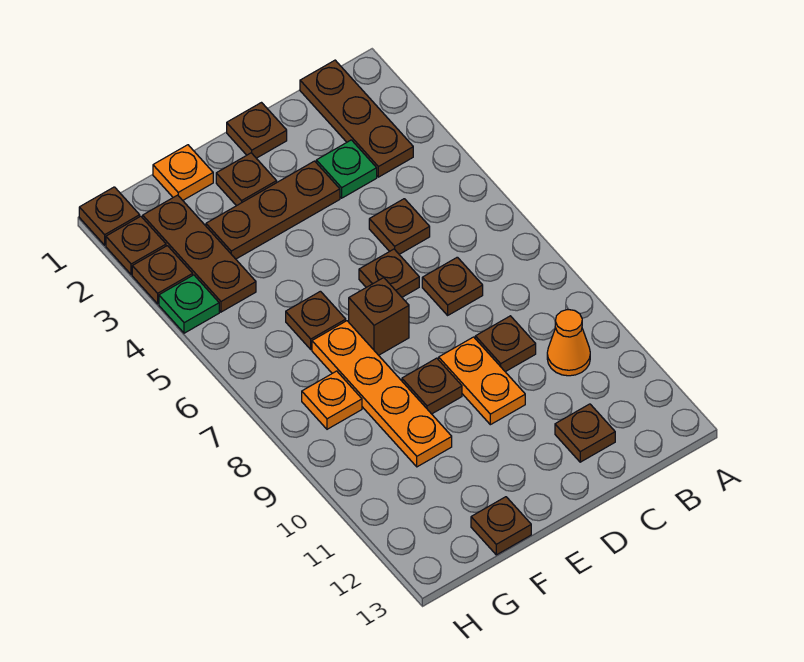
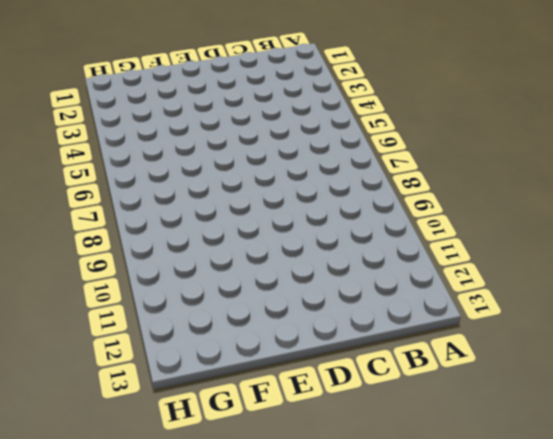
none -> brown plate B1:B3 level 1
none -> orange cone B10 level 1
none -> green plate C3 level 1

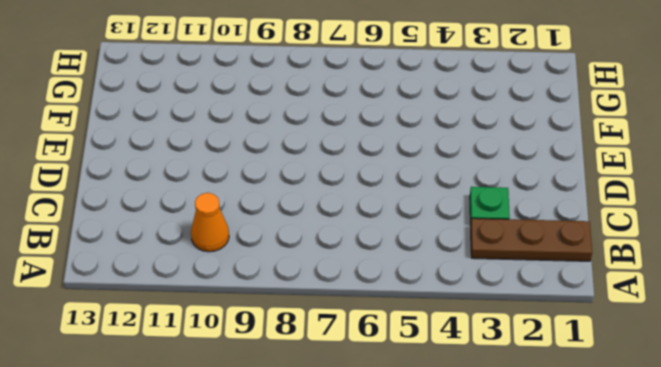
none -> brown plate C5 level 1
none -> brown plate C7 level 1
none -> brown plate C9 level 1

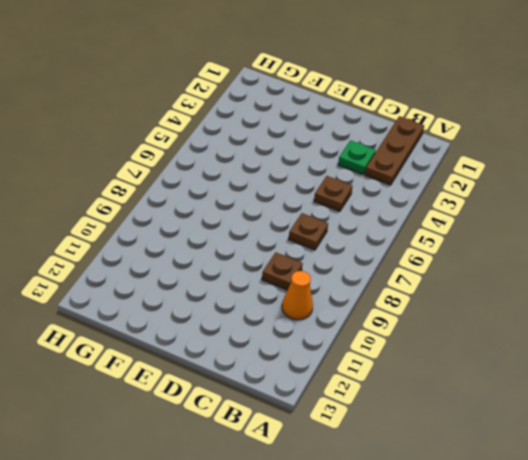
none -> brown plate C12 level 1
none -> brown plate D1 level 1
none -> brown plate D3:F3 level 1

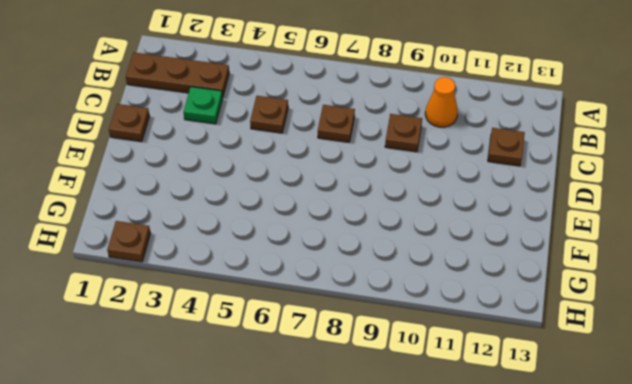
none -> brown plate D3:F3 level 1
none -> brown plate D6 level 1
none -> orange plate D9:D10 level 1

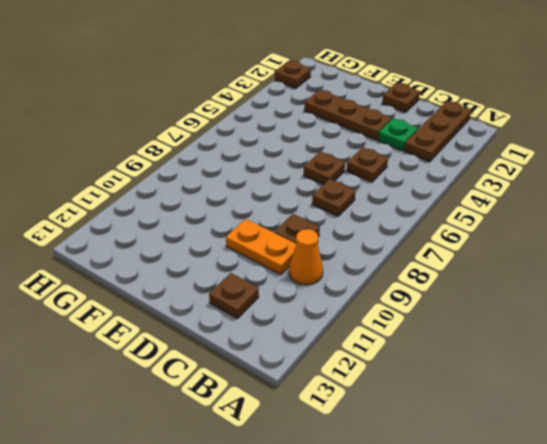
orange plate C10:D10 level 1 -> orange plate D9:D10 level 1
none -> brown plate E2 level 1
none -> brown brick E7 level 1
none -> brown plate E9 level 1

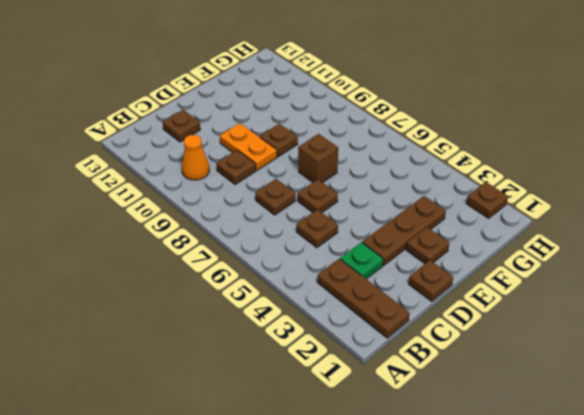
none -> orange plate F1 level 1
none -> brown plate F6 level 1
none -> orange plate F7:F10 level 1

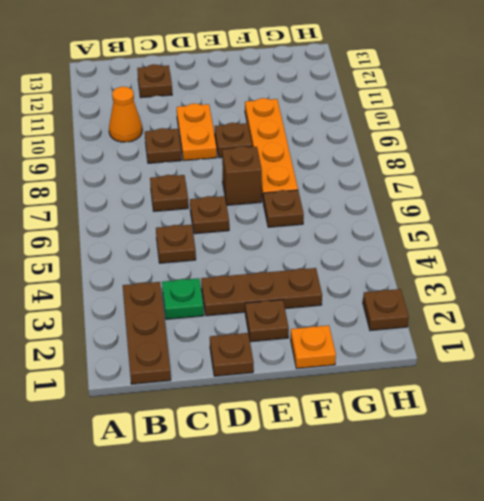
none -> brown plate F13 level 1
none -> brown plate G2:G4 level 1
none -> orange plate G8 level 1

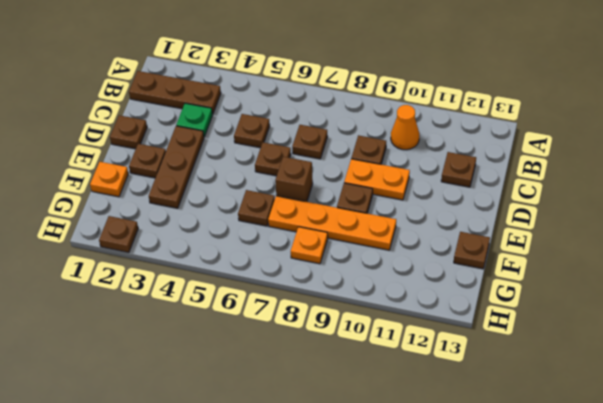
none -> brown plate G2:G4 level 1
none -> brown plate H1 level 1
none -> brown plate H3 level 1

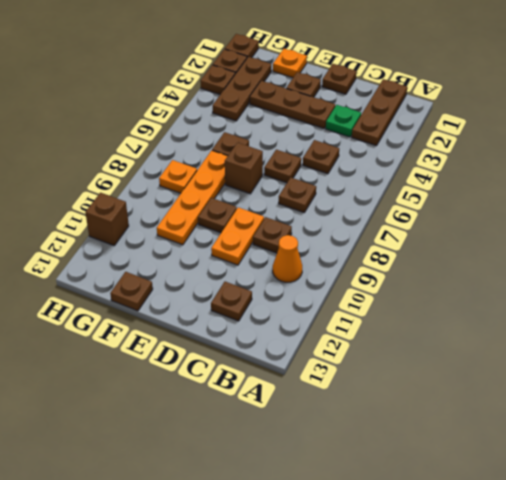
brown brick H11 level 1 -> none
none -> green plate H4 level 1

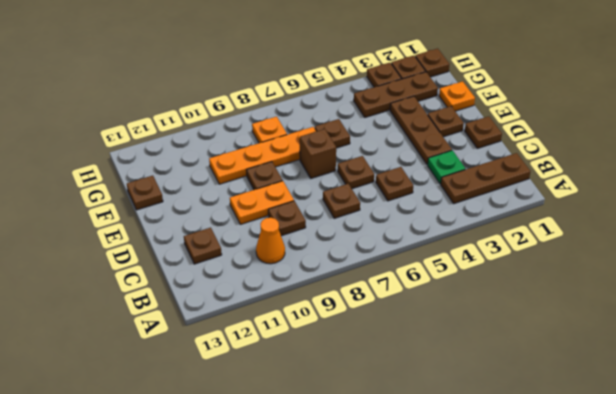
none -> green plate H4 level 1

